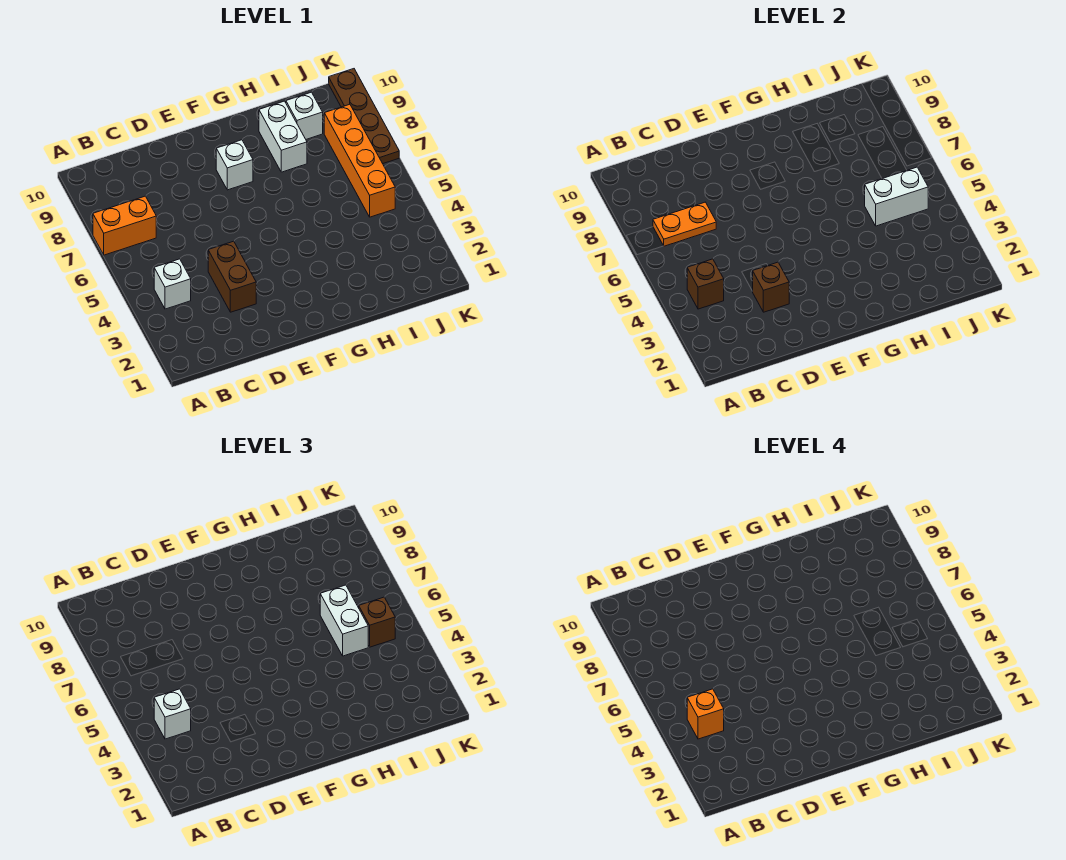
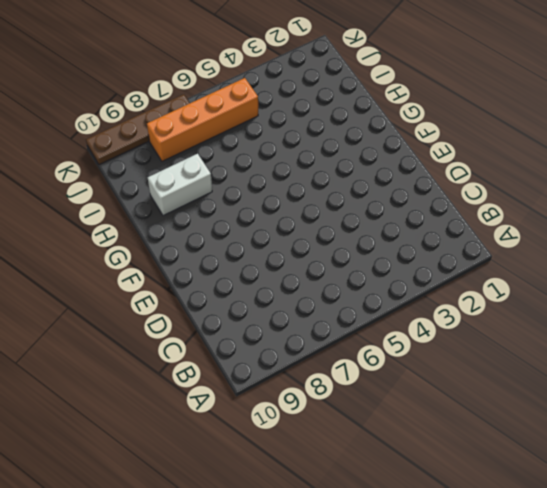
none -> orange brick A7:B7 level 1
none -> white brick B4 level 1
none -> brown brick D3:D4 level 1

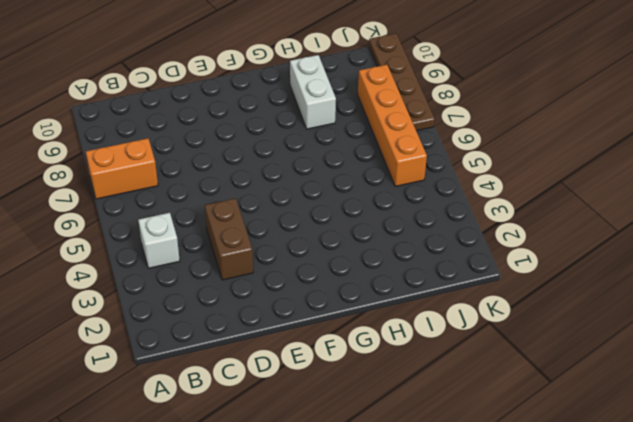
none -> white brick F8 level 1
none -> white brick I9 level 1
none -> brown brick B4 level 2

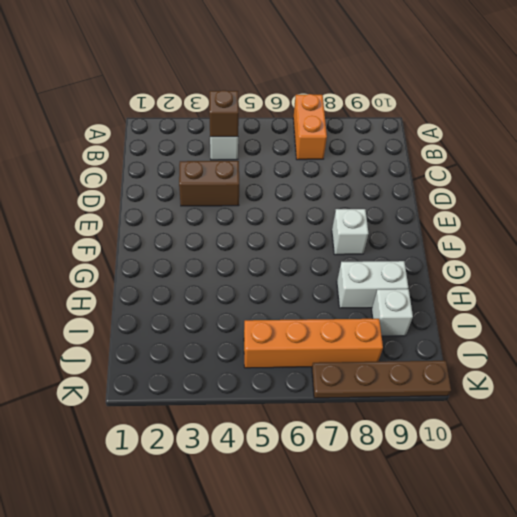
none -> orange plate B7:C7 level 2
none -> brown brick D3 level 2
none -> white brick I5:J5 level 2

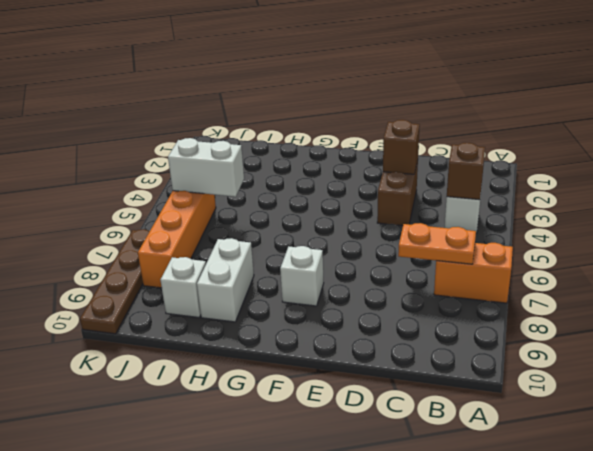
none -> white brick B4 level 3
none -> white brick I5:I6 level 3
none -> brown brick J5 level 3

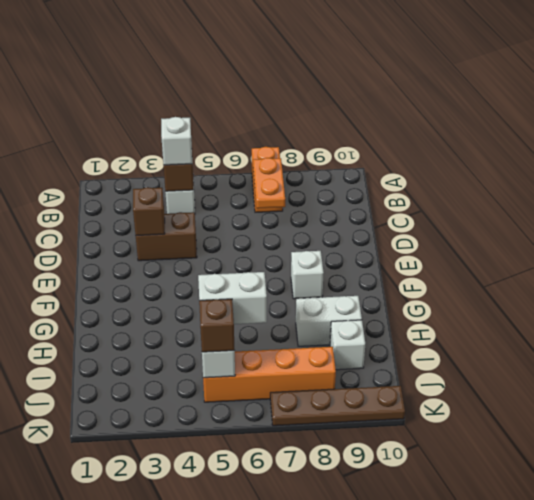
none -> orange brick B4 level 4

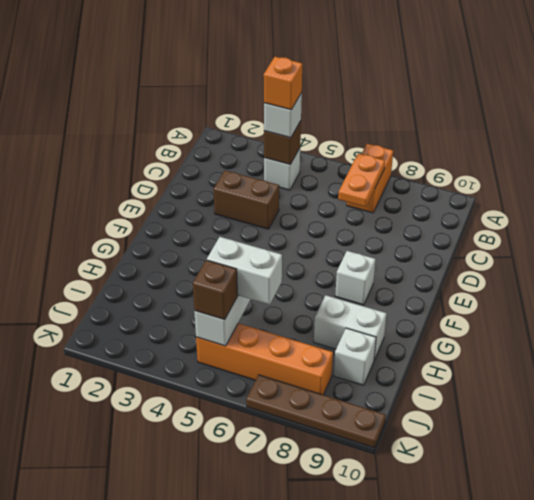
none -> brown brick D3 level 2

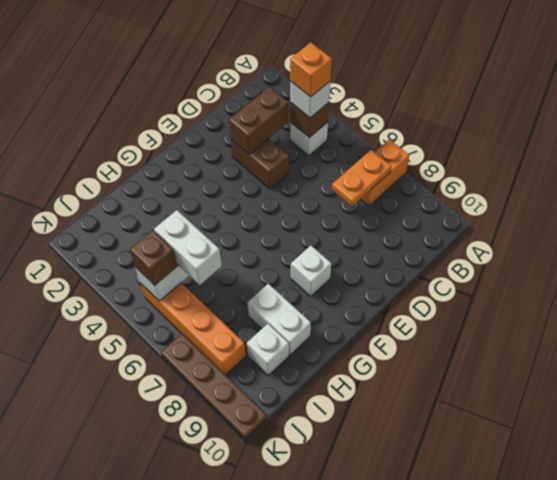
brown brick C3:D3 level 2 -> brown brick D3 level 2

